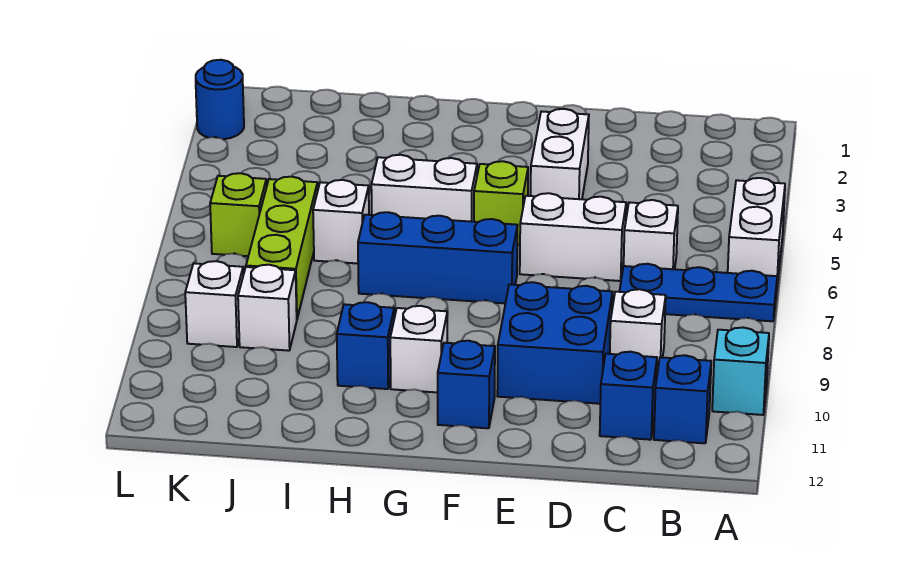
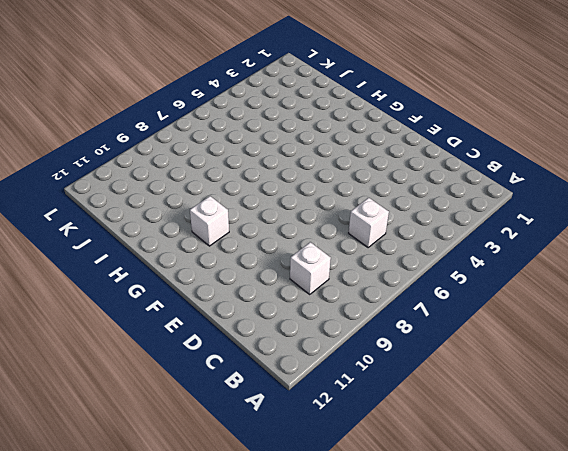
none -> white brick A5:A6 level 1
none -> blue plate A7:C7 level 1
none -> cyan brick A10 level 1

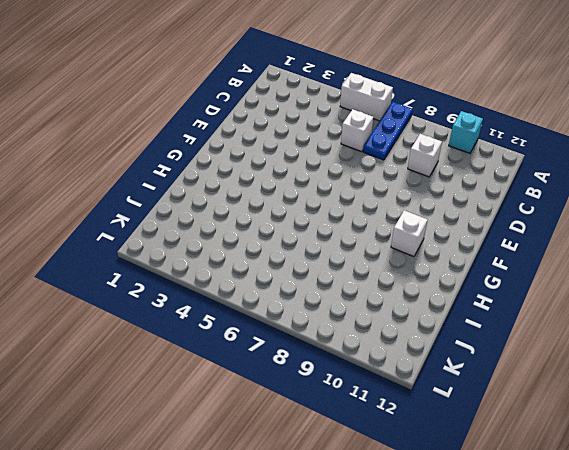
none -> blue brick B11 level 1
none -> blue brick C11 level 1
none -> white brick D6:E6 level 1

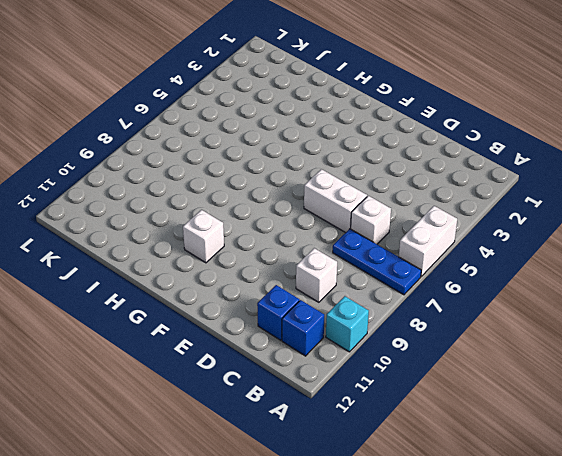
none -> blue brick D9:E10 level 1
none -> white brick E3:E4 level 1
none -> lime brick F5 level 1

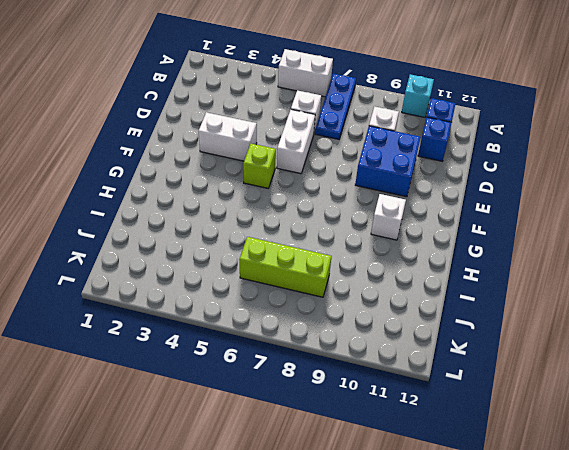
none -> blue brick F7:H7 level 1
none -> blue brick F11 level 1
none -> white brick G5:H5 level 1

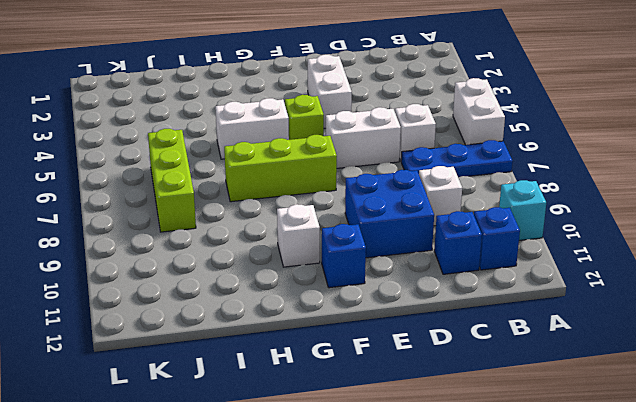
lime brick F7:H7 level 1 -> blue brick F7:H7 level 1
none -> blue brick H10 level 1
none -> white brick I6 level 1
none -> white brick J9 level 1

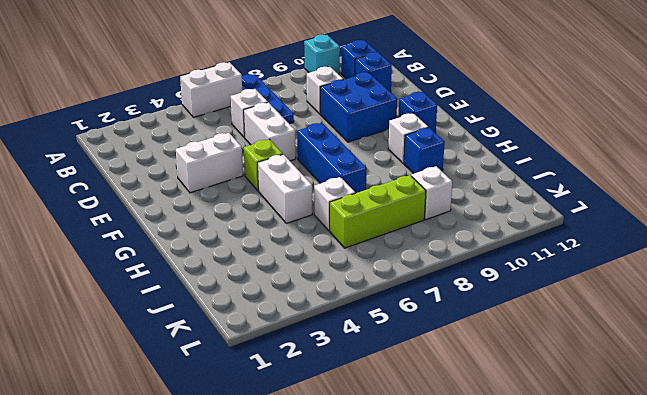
none -> lime brick K6 level 1
none -> white brick K9 level 1
none -> blue round brick L2 level 1

